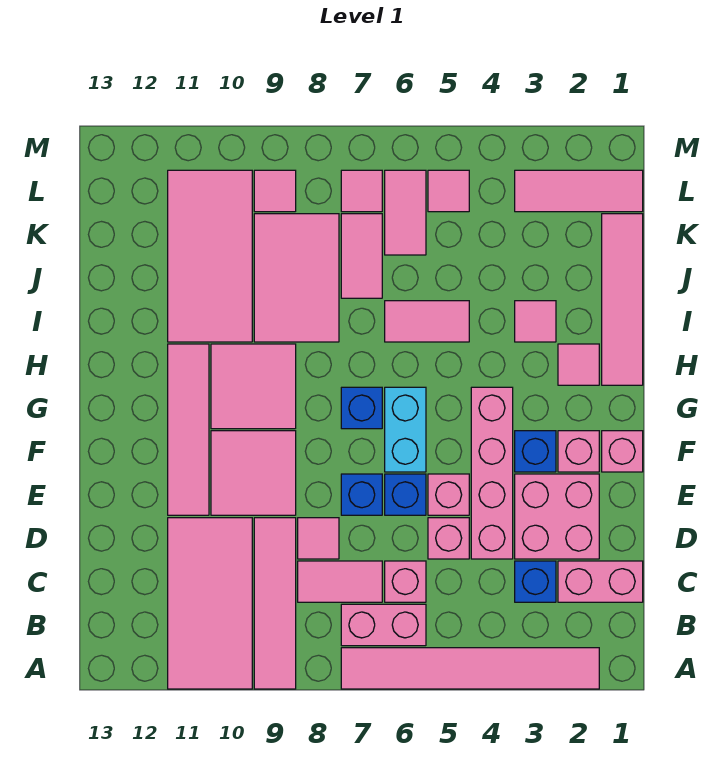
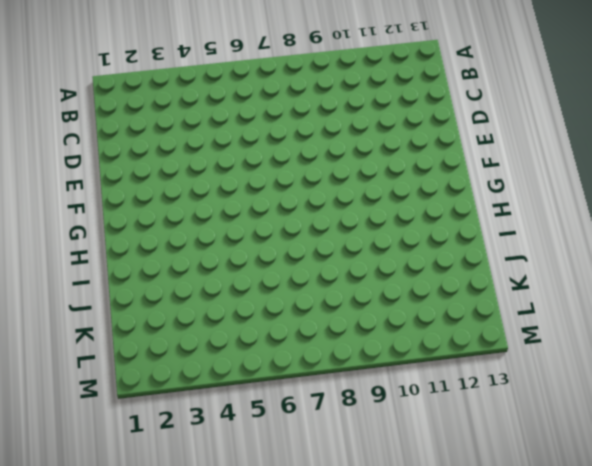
none -> pink tile A2:A7 level 1
none -> pink tile A9:D9 level 1
none -> pink tile A10:D11 level 1
none -> pink brick B6:B7 level 1

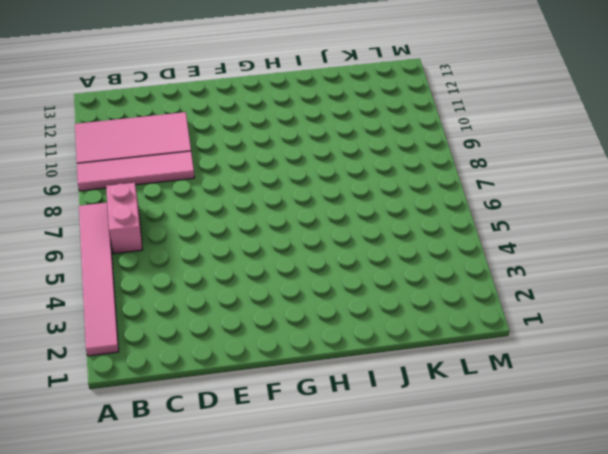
none -> pink brick C1:C2 level 1
none -> blue brick C3 level 1
none -> pink brick C6 level 1
none -> pink tile C7:C8 level 1

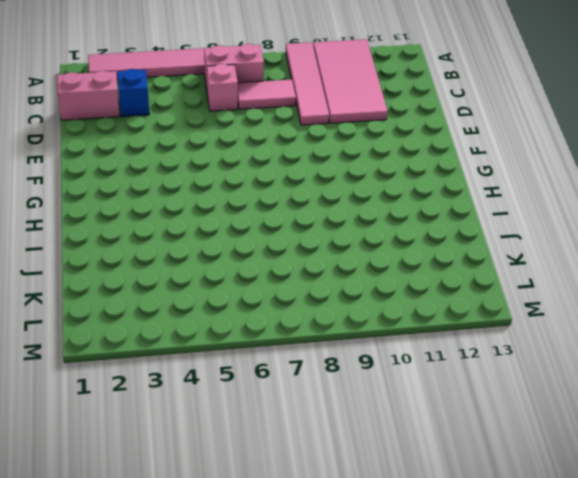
none -> pink brick D2:E3 level 1
none -> pink brick D4:G4 level 1
none -> pink brick D5 level 1
none -> pink tile D8 level 1

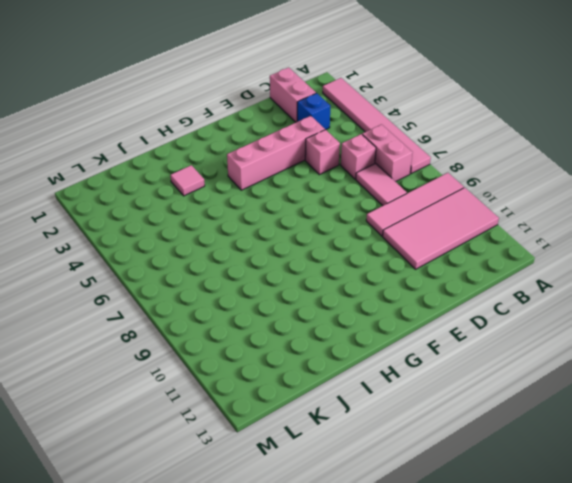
none -> pink brick D2:E3 level 1
none -> pink tile D8 level 1
none -> pink brick E5 level 1
none -> blue brick E6 level 1

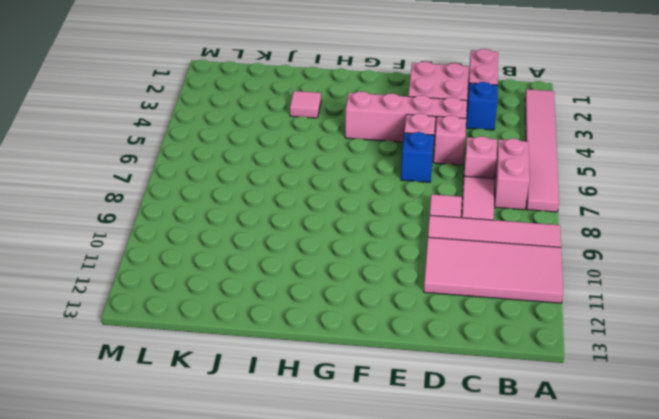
none -> blue brick E7 level 1
none -> pink tile E9:F10 level 1
none -> pink tile E11:H11 level 1
none -> pink brick F1 level 1

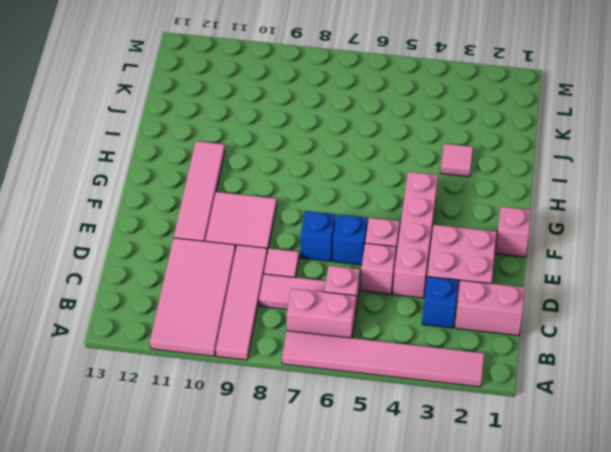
none -> pink brick F2 level 1
none -> blue brick F3 level 1
none -> cyan brick F6:G6 level 1
none -> blue brick G7 level 1

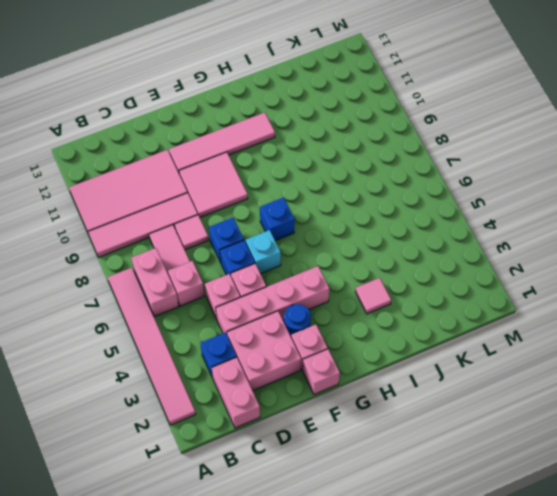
blue round brick F3 level 1 -> blue brick F3 level 1
cyan brick F6 level 1 -> cyan brick F6:G6 level 1
none -> pink tile G9:H10 level 1
none -> pink tile H1:K1 level 1
none -> pink tile H2 level 1
none -> pink tile I5:I6 level 1

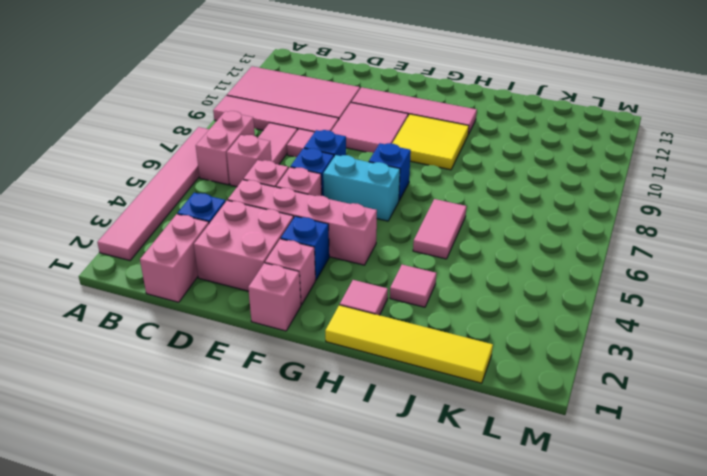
yellow tile G9:H10 level 1 -> pink tile G9:H10 level 1
yellow tile H1:K1 level 1 -> pink tile H1:K1 level 1
none -> pink tile I8:K9 level 1
none -> pink tile I10:L11 level 1
none -> pink tile J7:K7 level 1
none -> pink tile K6:L6 level 1

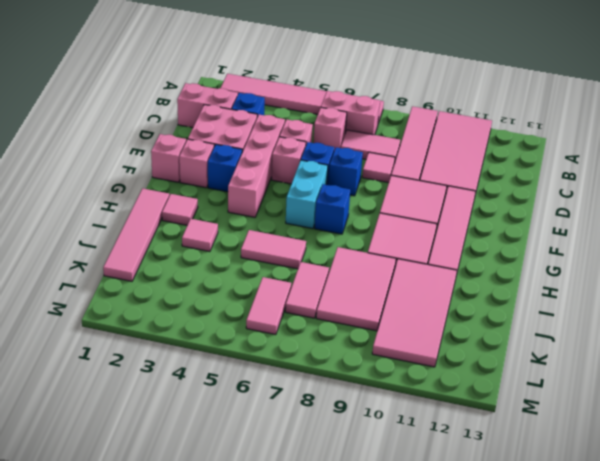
none -> pink tile L1:L3 level 1
none -> pink tile L5 level 1
none -> pink tile L7 level 1
none -> pink tile L9 level 1

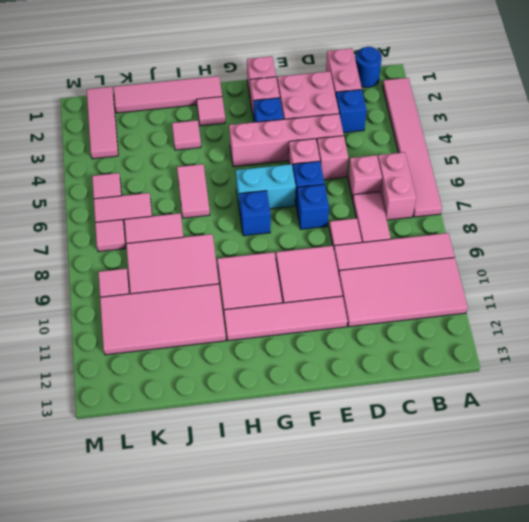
blue round brick B1 level 1 -> none

